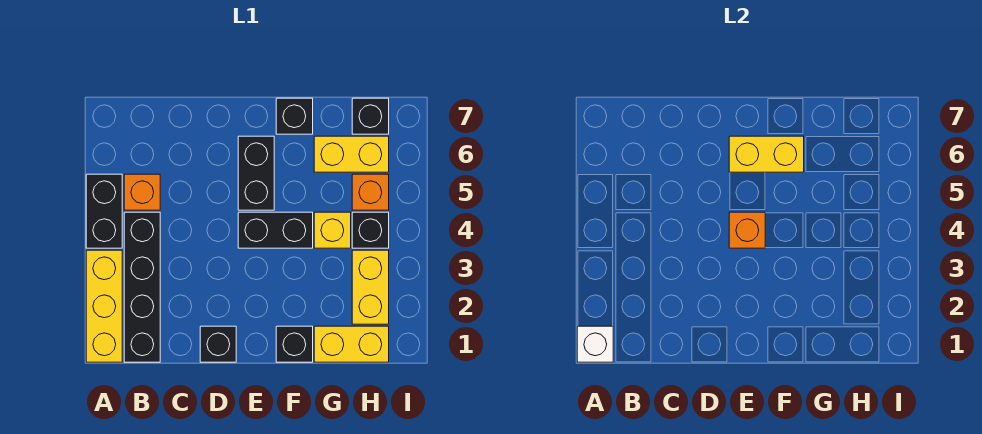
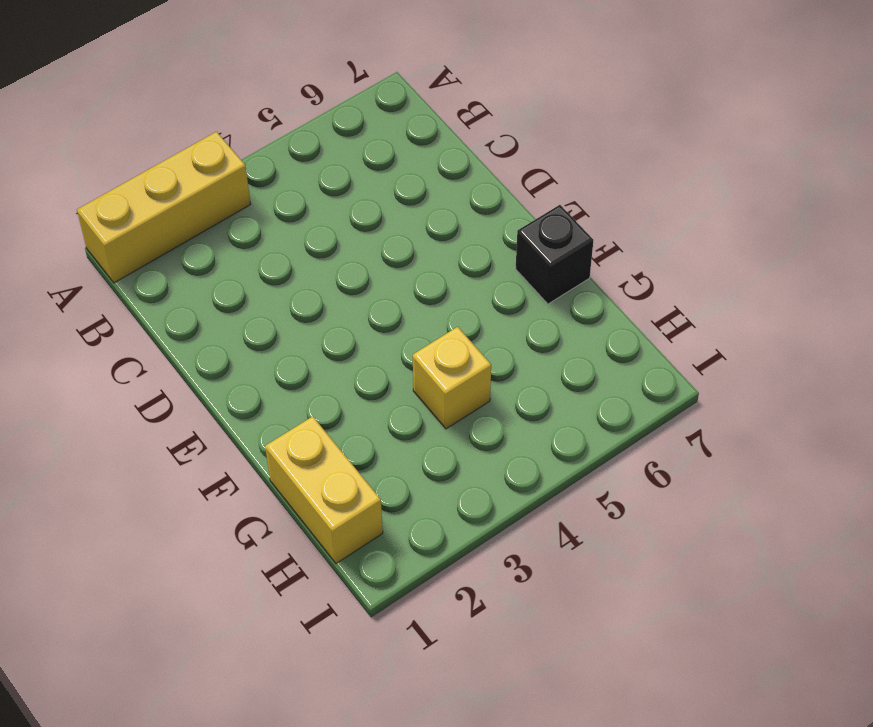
none -> black brick A4:A5 level 1
none -> black brick B1:B4 level 1
none -> orange brick B5 level 1

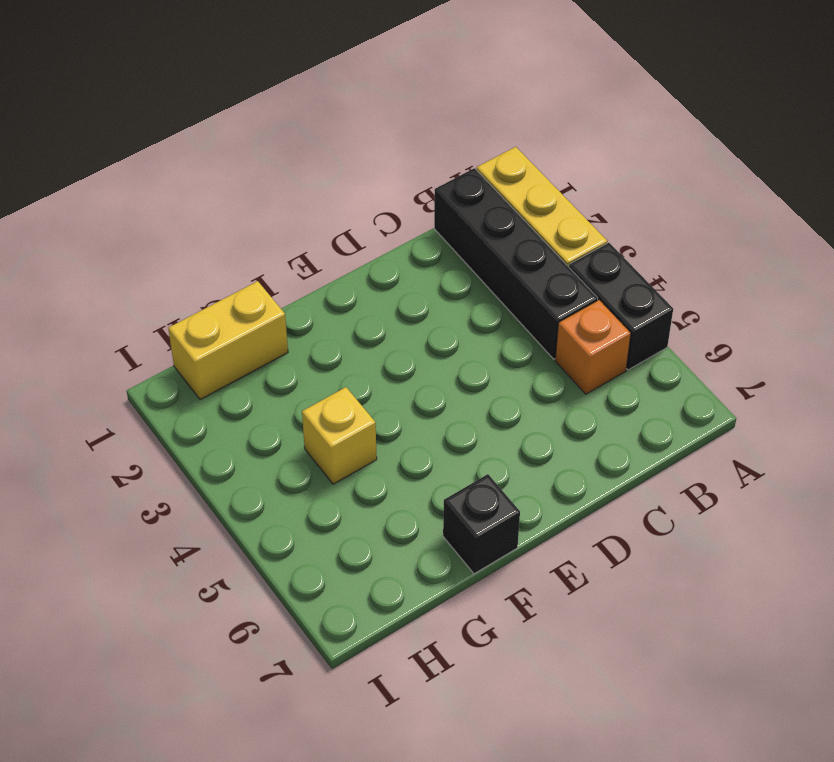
none -> black brick D1 level 1
none -> black brick E4:F4 level 1
none -> black brick E5:E6 level 1

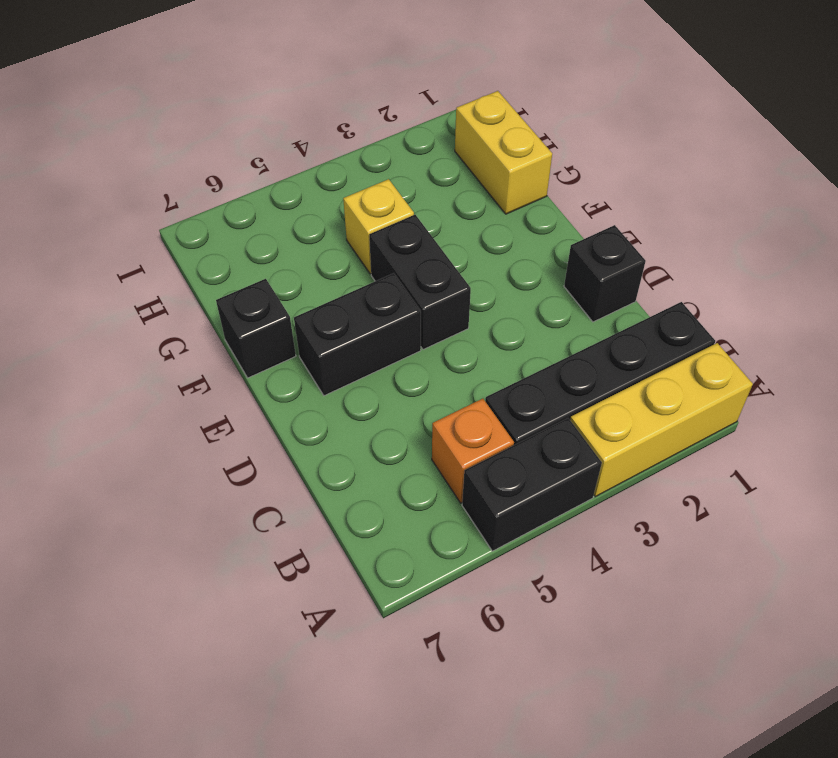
none -> black brick F1 level 1
none -> yellow brick G6:H6 level 1
none -> yellow brick H2:H3 level 1

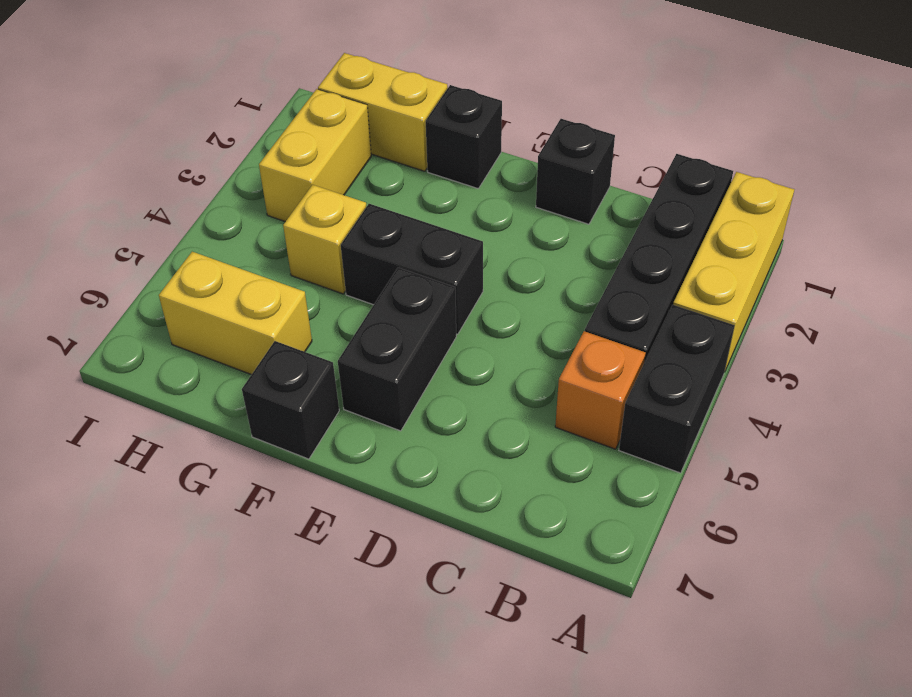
none -> black brick H4 level 1
none -> orange brick H5 level 1
none -> black brick H7 level 1

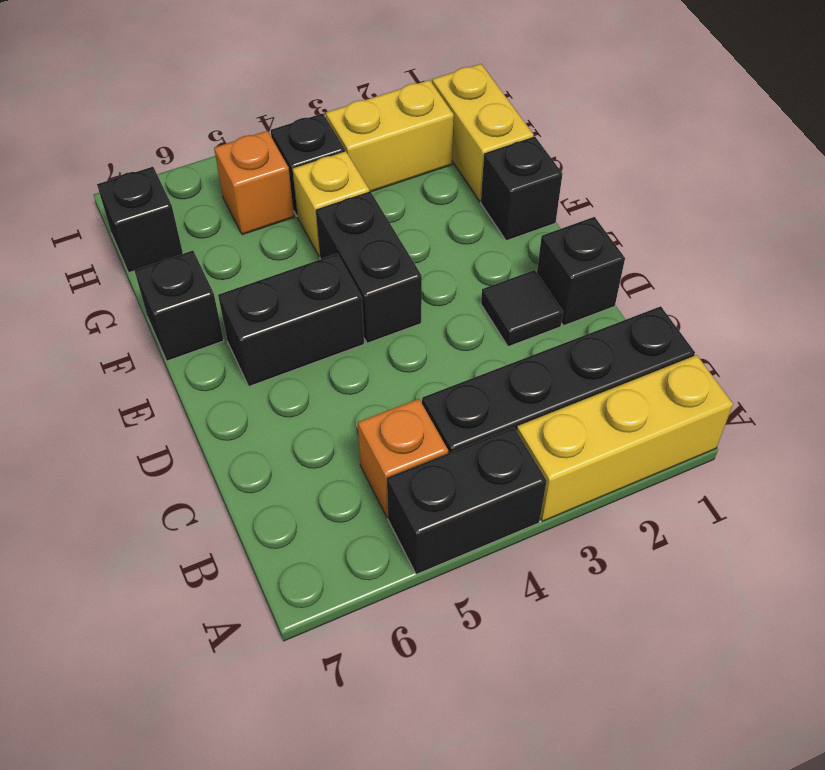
black tile D2 level 1 -> none
none -> yellow brick G6:H6 level 1
none -> white brick A1 level 2
none -> orange brick E4 level 2

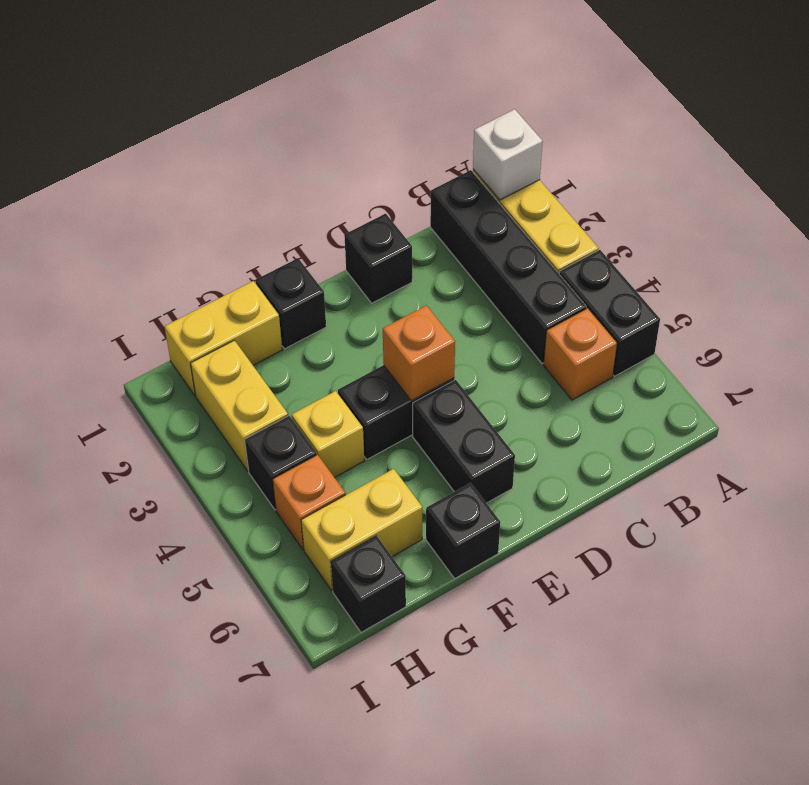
none -> yellow brick E6:F6 level 2

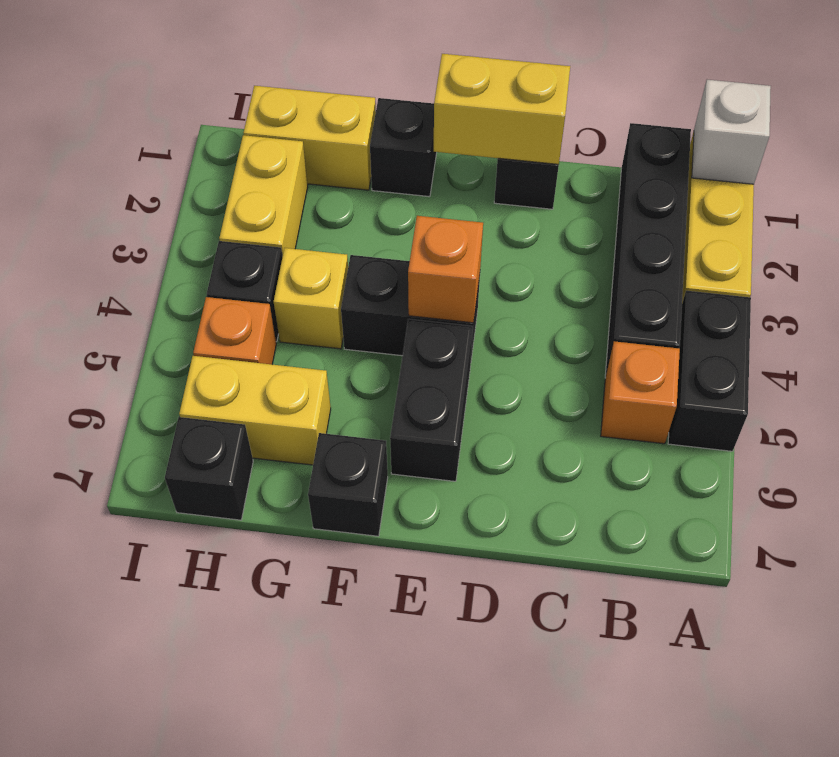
yellow brick D1:E1 level 2 -> yellow brick E6:F6 level 2

